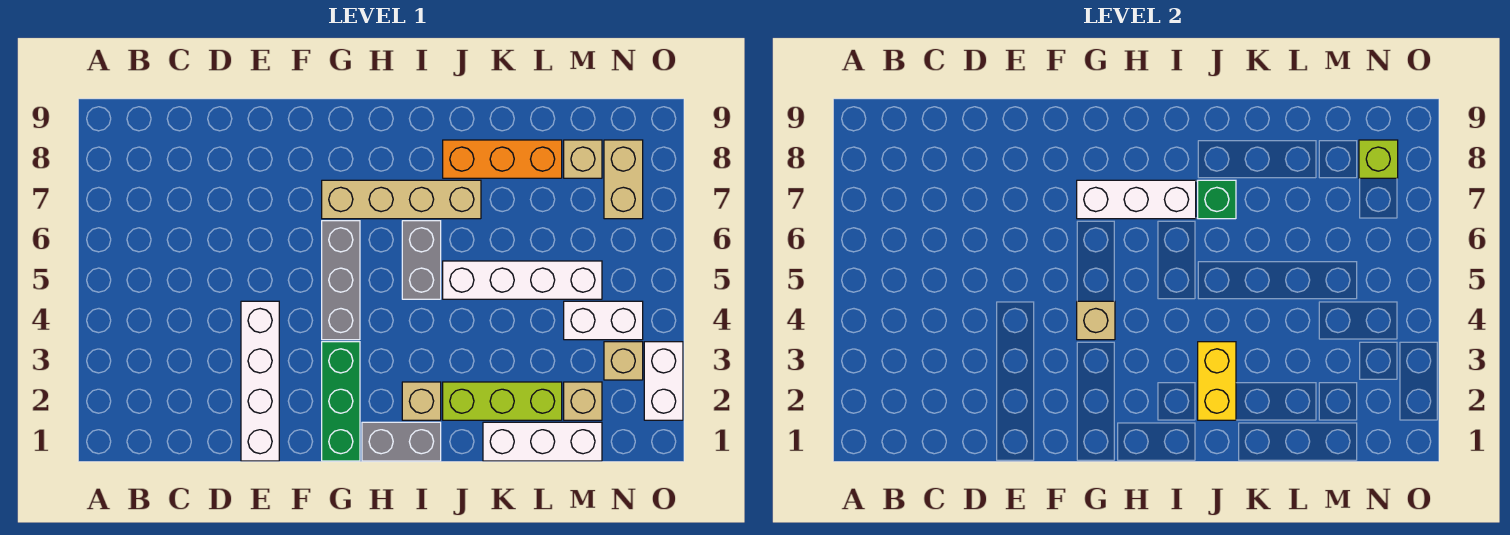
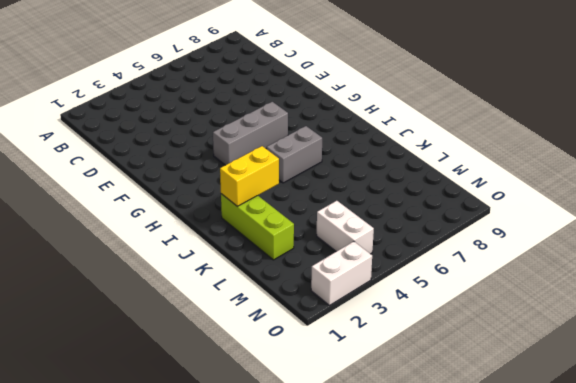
none -> white brick E1:E4 level 1
none -> green brick G1:G3 level 1
none -> tan brick G7:J7 level 1

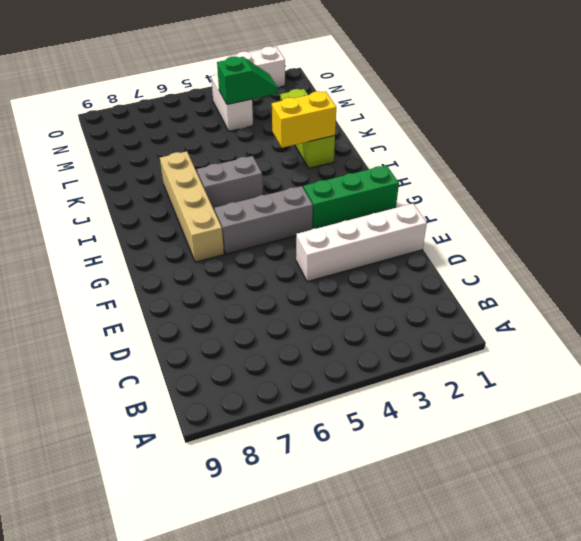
green slope M3:M4 level 2 top 4 -> none
none -> grey brick H1:I1 level 1
none -> tan brick I2 level 1
none -> white brick J5:M5 level 1

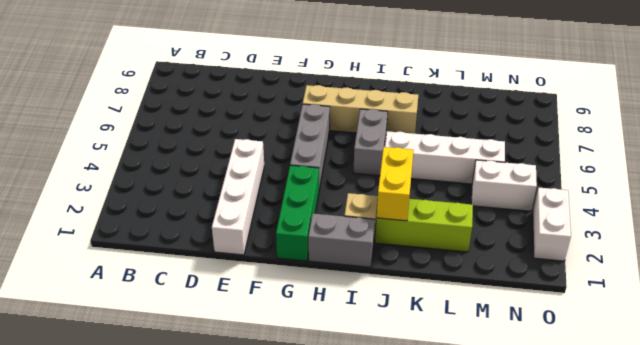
none -> orange brick J8:L8 level 1
none -> white brick K1:M1 level 1
none -> tan brick M2 level 1

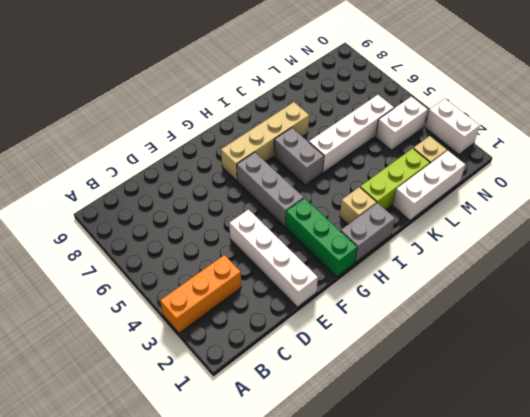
orange brick A3:C3 level 1 -> orange brick J8:L8 level 1
none -> tan brick M8 level 1
none -> tan brick N3 level 1
none -> tan brick N7:N8 level 1

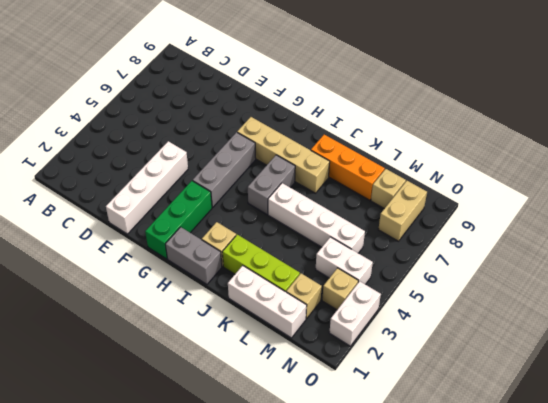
none -> tan brick G4 level 2
none -> white brick G7:I7 level 2
none -> yellow brick J2:J3 level 2

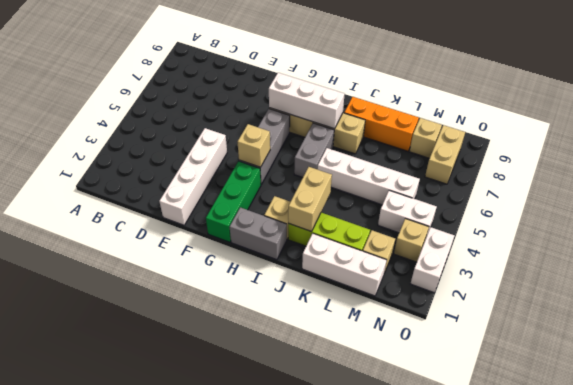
tan brick J2:J3 level 2 -> yellow brick J2:J3 level 2
none -> green brick J7 level 2
none -> lime brick N8 level 2

